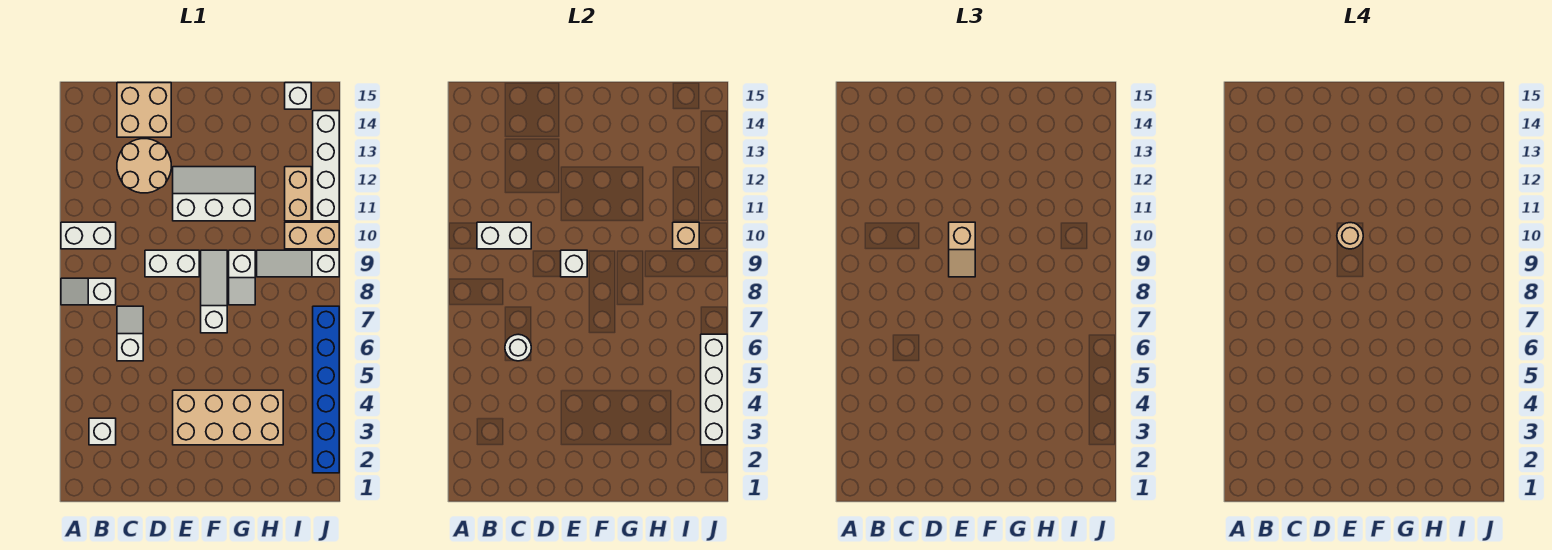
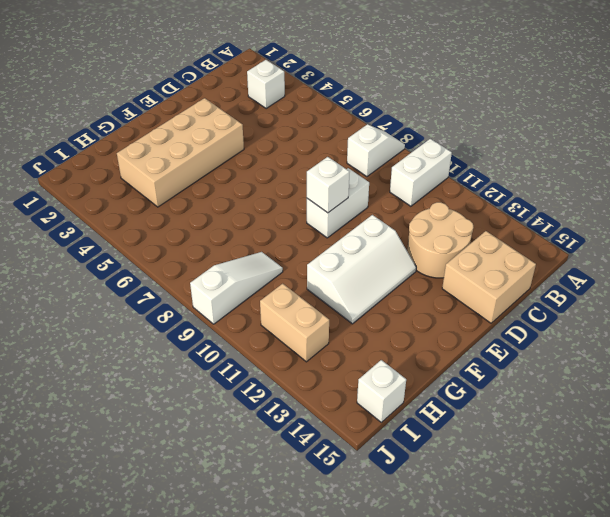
none -> white slope C6:C7 level 1 top 6
none -> white slope F7:F9 level 1 top 7
none -> white slope G8:G9 level 1 top 9

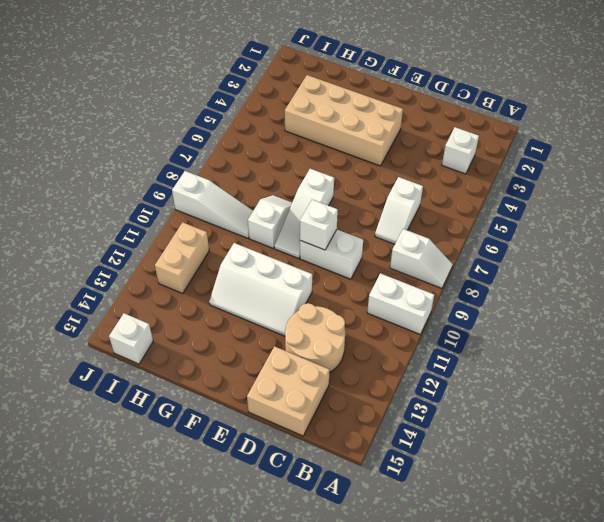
none -> tan brick I10:J10 level 1
none -> blue brick J2:J7 level 1
none -> white brick J11:J14 level 1

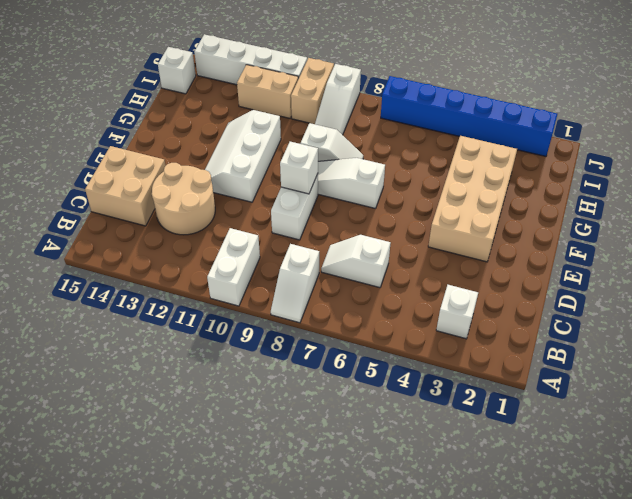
none -> white brick B10:C10 level 2
none -> white round brick C6 level 2
none -> tan brick I10 level 2

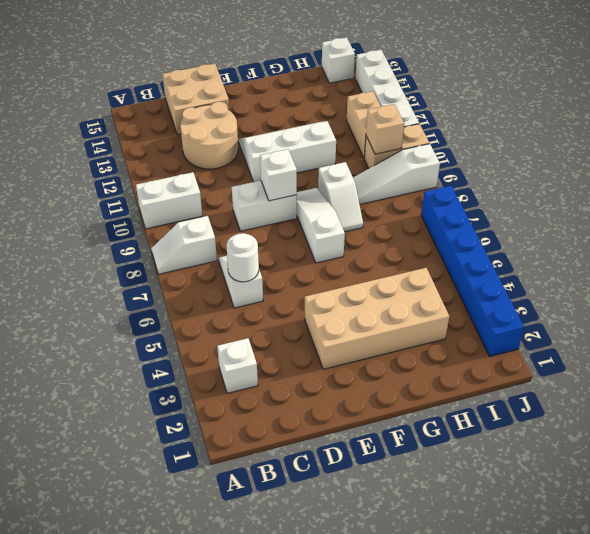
none -> white brick B10:C10 level 2
none -> white brick J3:J6 level 2
none -> tan slope E9:E10 level 3 top 10

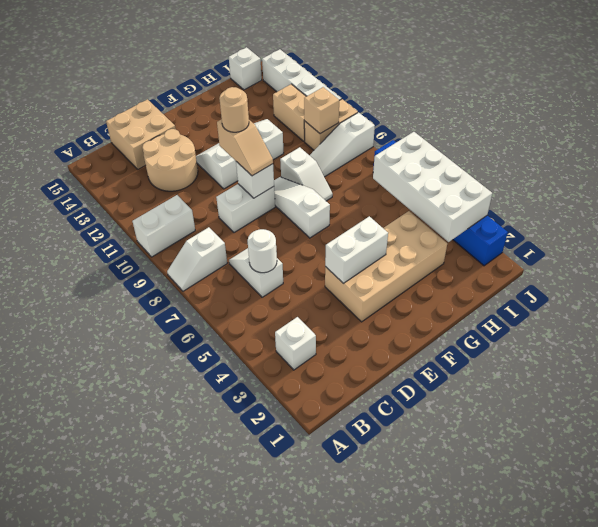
white brick E4:F4 level 2 -> white brick B10:C10 level 2
white brick I3:J6 level 2 -> white brick J3:J6 level 2

